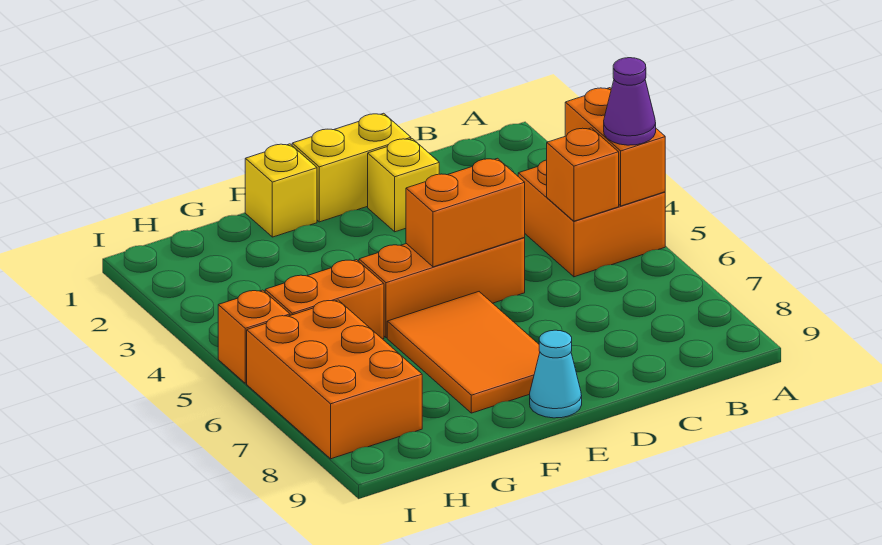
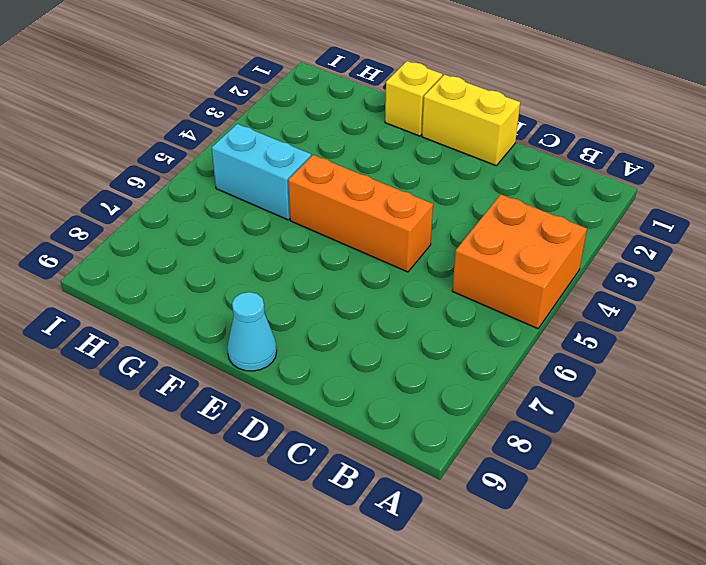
cyan brick G5:H5 level 1 -> orange brick G5:H5 level 1
none -> yellow brick D2 level 1
none -> orange tile E6:F8 level 1
none -> orange brick H6:I8 level 1

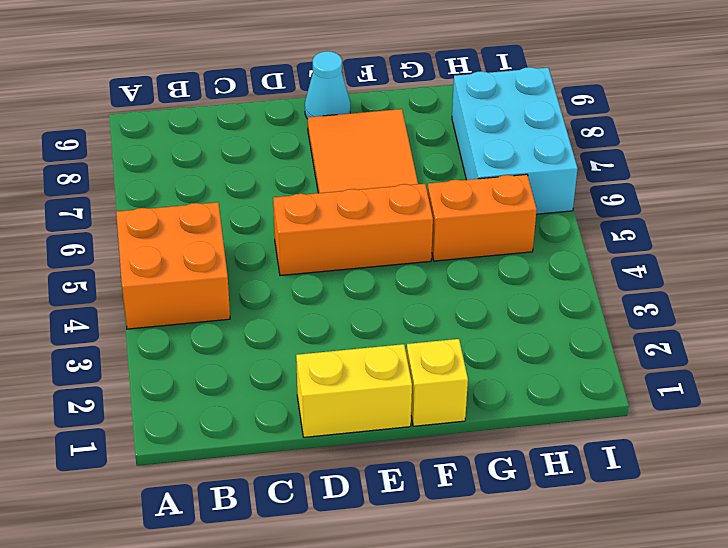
cyan brick H6:I8 level 1 -> orange brick H6:I8 level 1
none -> yellow brick D2 level 1
none -> orange brick I5 level 1
none -> orange brick A4:A5 level 2

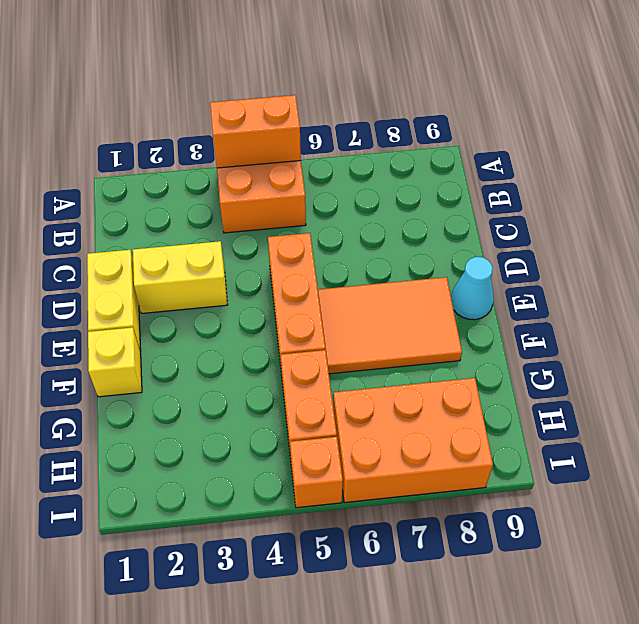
yellow brick D2:D3 level 1 -> yellow brick D2 level 1
none -> orange brick B5 level 2
none -> orange brick D5:E5 level 2
none -> purple cone A5 level 3

